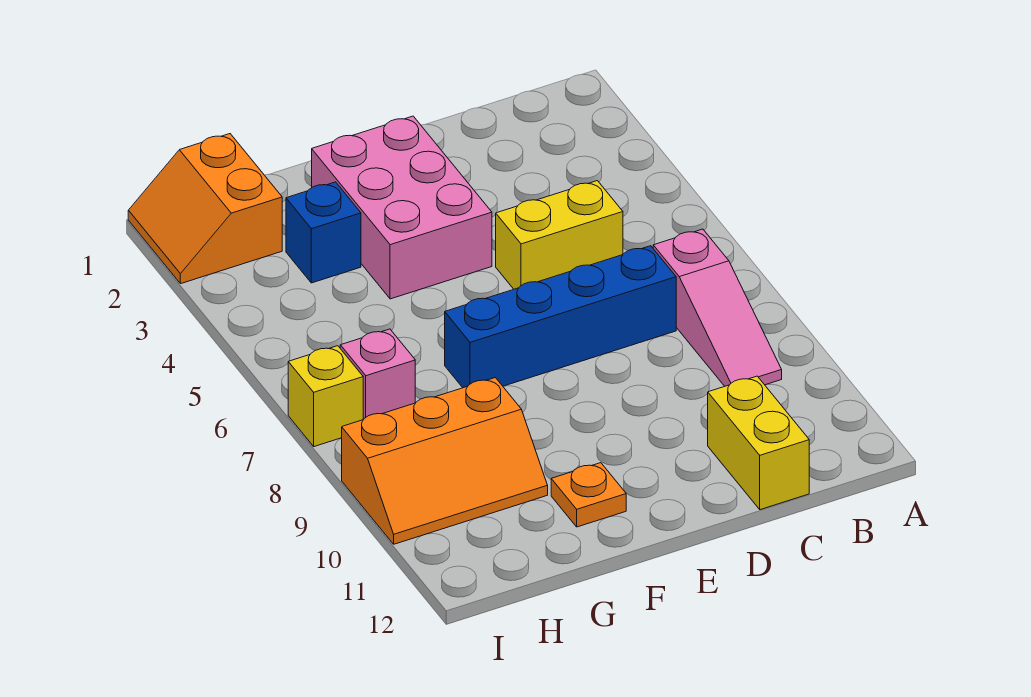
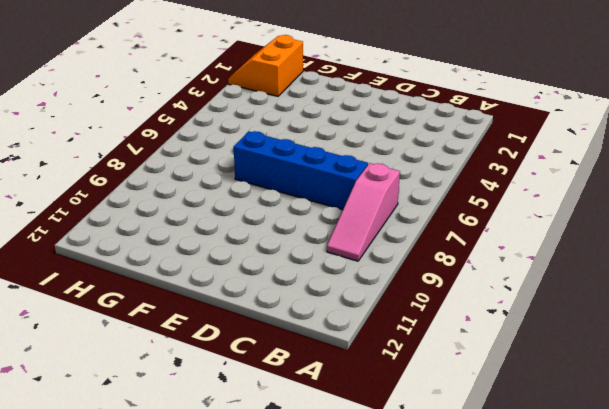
none -> yellow brick C5:D5 level 1
none -> yellow brick C11:C12 level 1

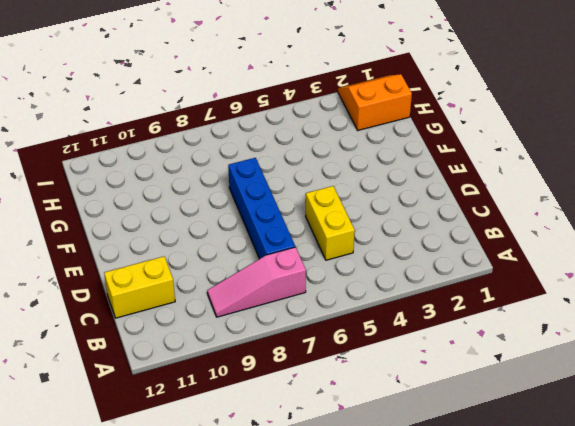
none -> pink brick E2:F4 level 1
none -> orange plate F11 level 1

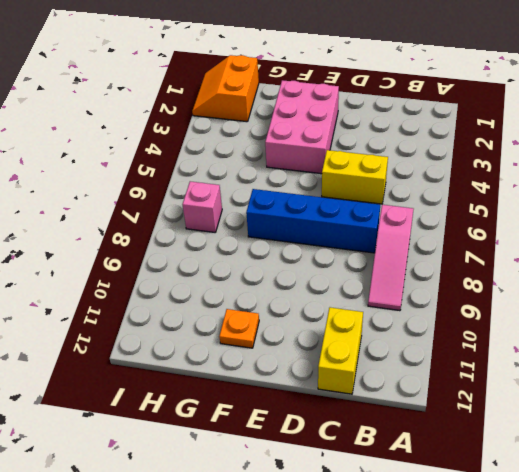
none -> blue brick G3 level 1
none -> orange slope G9:I10 level 1 top 9

